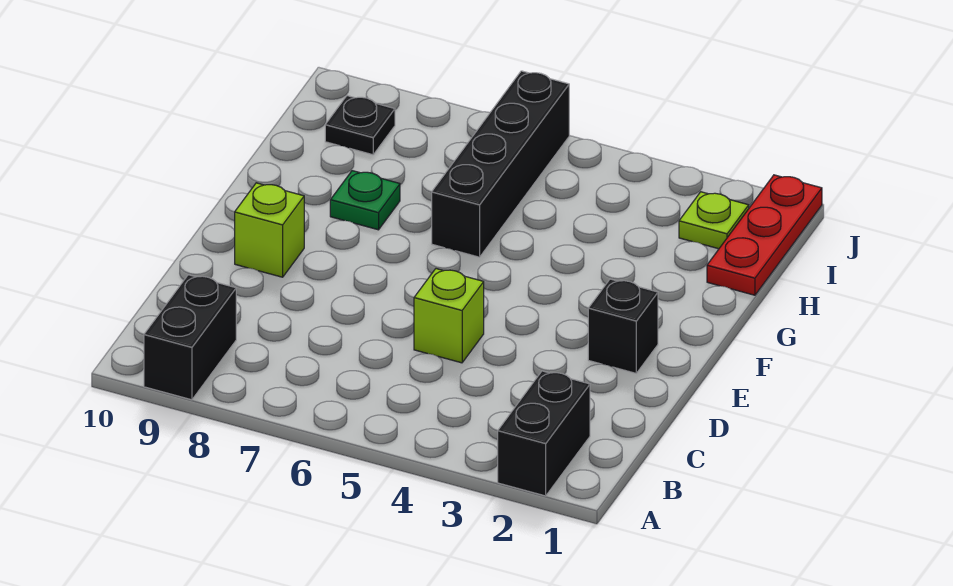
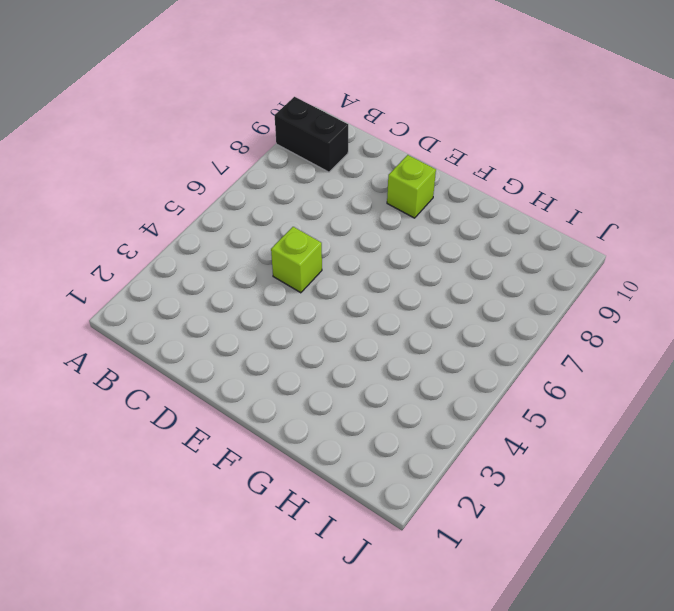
none -> black brick A2:B2 level 1
none -> black brick E2 level 1

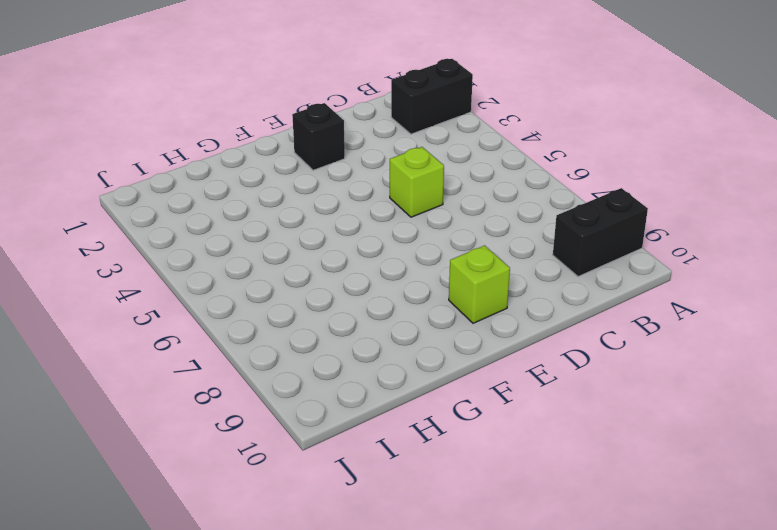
none -> black brick G6:J6 level 1
none -> green plate G8 level 1

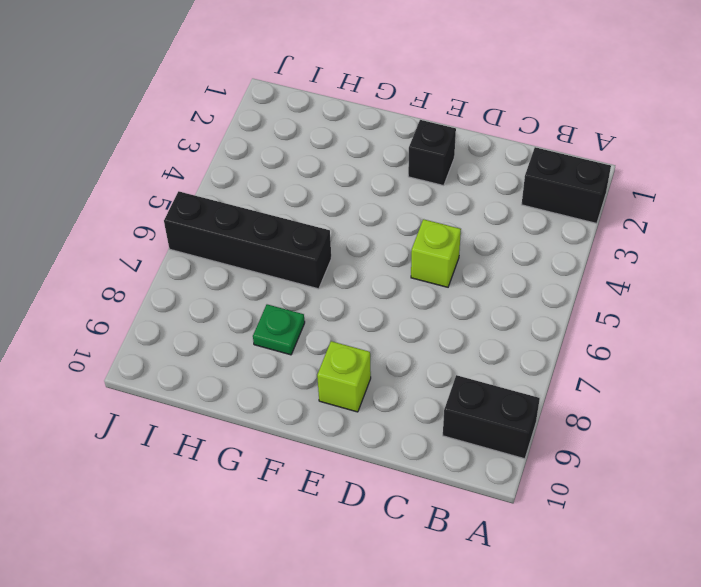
none -> red plate H1:J1 level 1
none -> lime plate I2 level 1

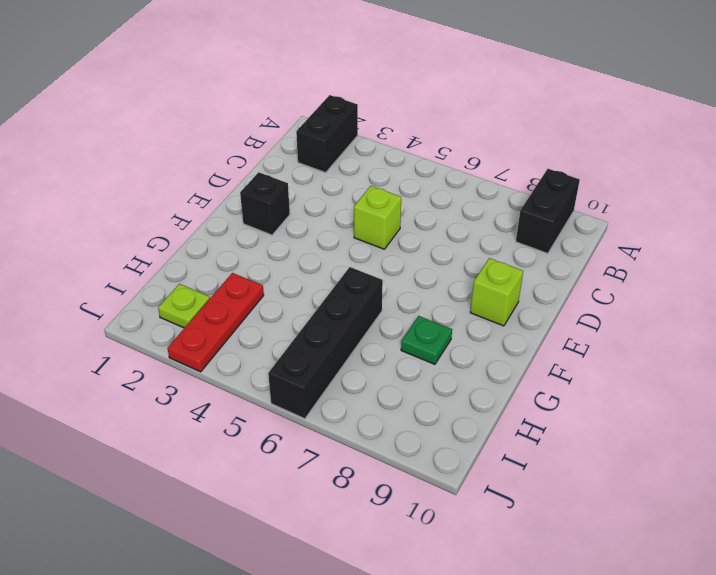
red plate H3:J3 level 1 -> red plate H1:J1 level 1
none -> black plate I9 level 1

